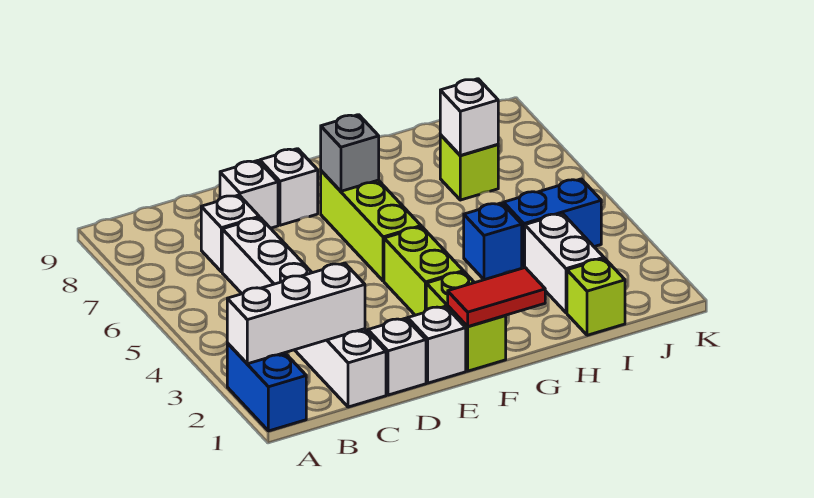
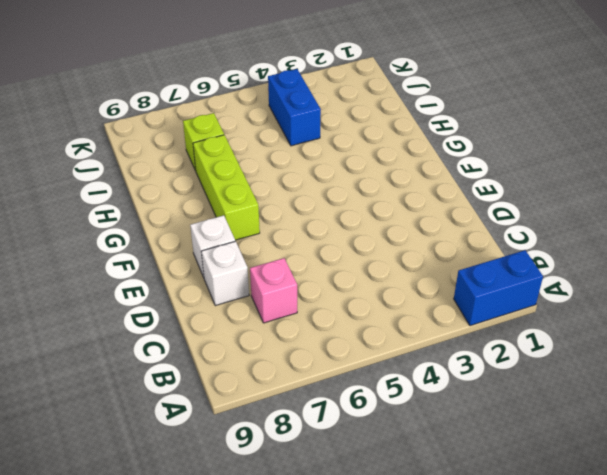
pink brick C7 level 1 -> white brick C7 level 1
lime brick F7:H7 level 1 -> lime brick F5:F7 level 1
none -> white brick C1:C6 level 1
none -> white brick D1 level 1
none -> white brick E1 level 1

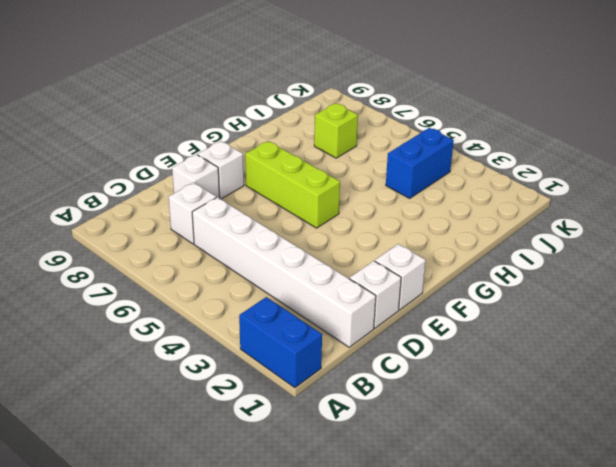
none -> lime brick F1:F2 level 1
none -> lime brick F3:F4 level 1
none -> blue brick H4 level 1

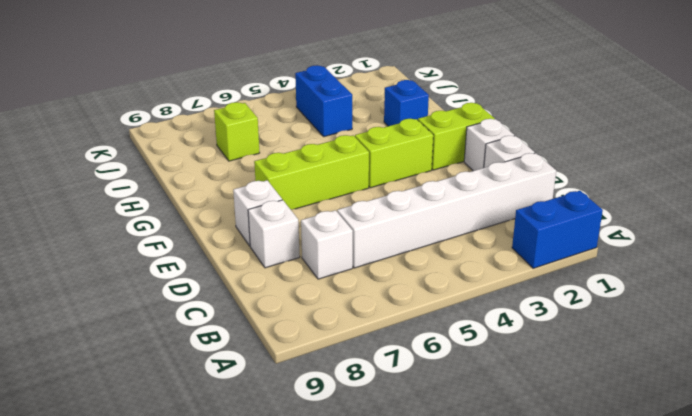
blue brick H2 level 1 -> blue brick H4 level 1
none -> lime brick I1 level 1
none -> white brick I2:I3 level 1
none -> white brick A2:C2 level 2

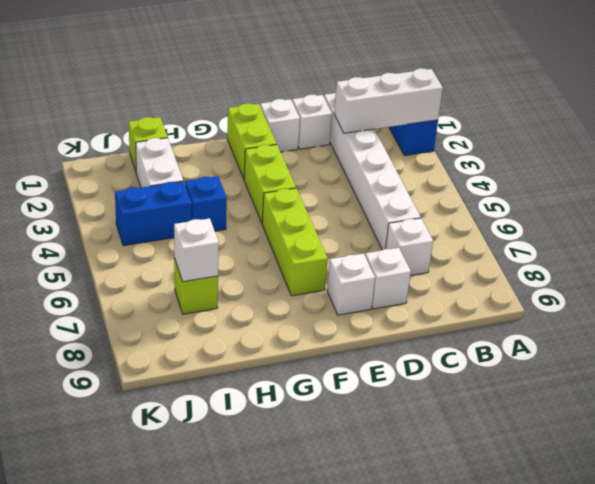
none -> red tile F1:G1 level 2
none -> grey brick F7 level 2

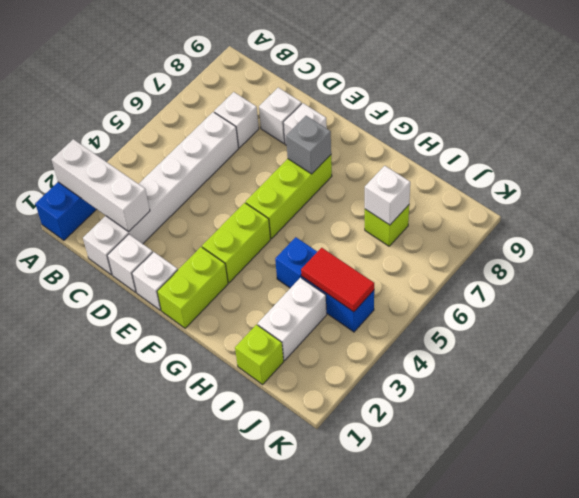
red tile I4:J4 level 2 -> red tile F1:G1 level 2

